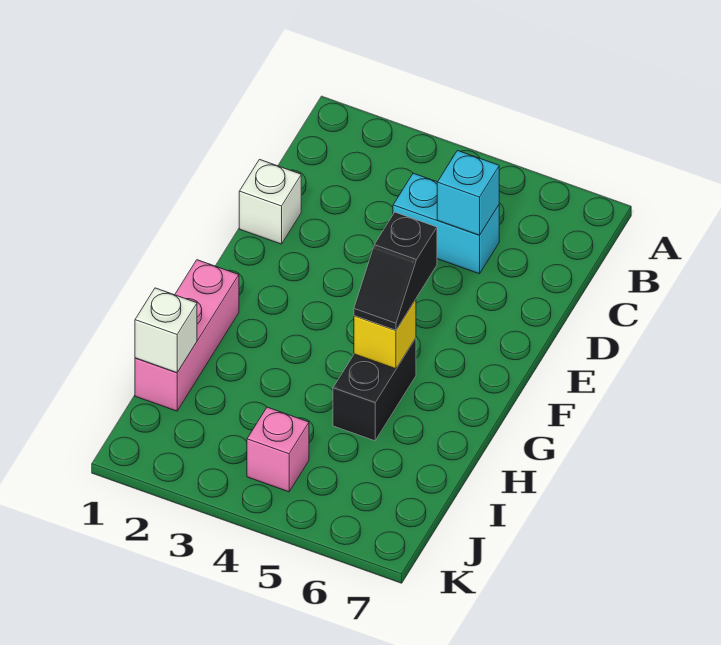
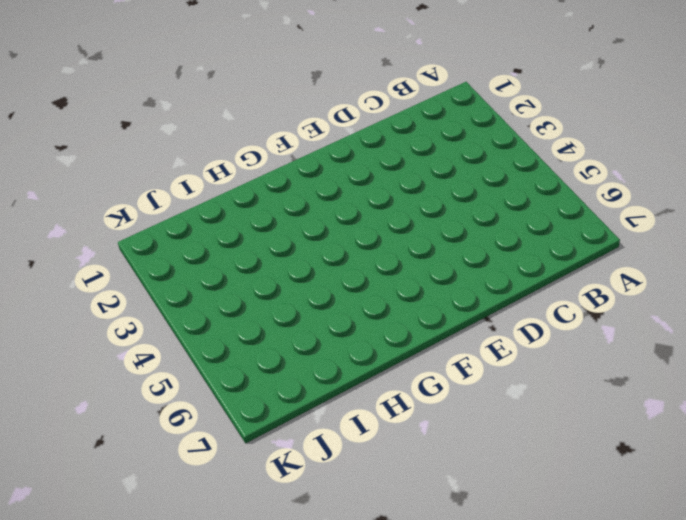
none -> cyan brick C4:C5 level 1
none -> white brick D1 level 1

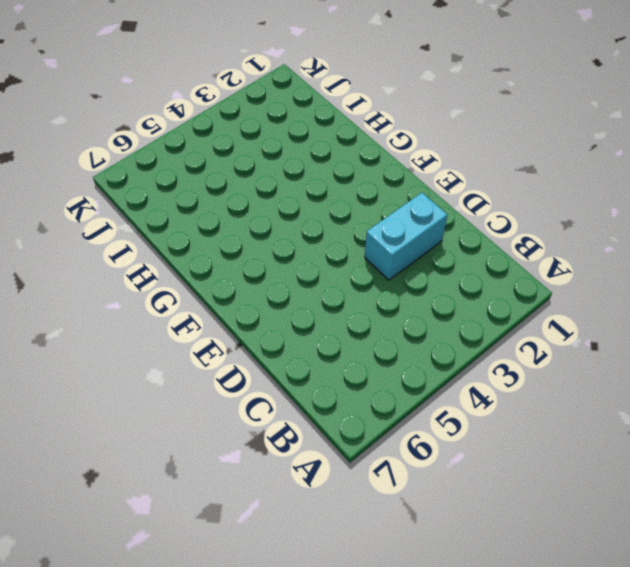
cyan brick D2:D3 level 1 -> cyan brick C4:C5 level 1
none -> white brick D1 level 1
none -> pink brick G1:I1 level 1

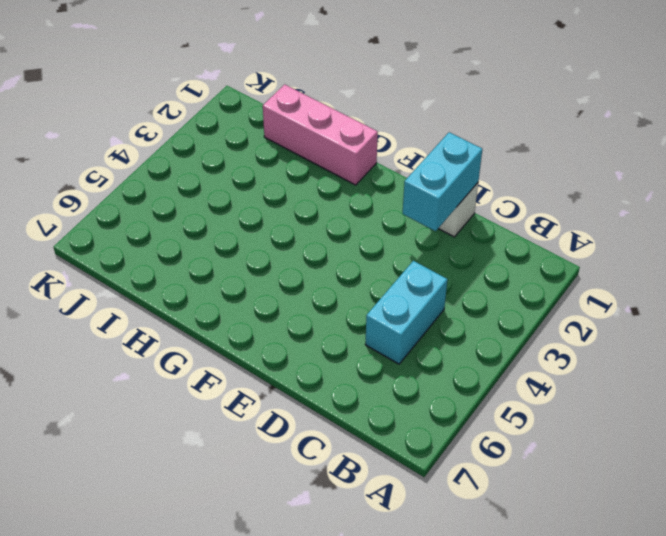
cyan brick D1:D2 level 2 -> none
none -> black brick G5:H5 level 1
none -> pink brick J4 level 1

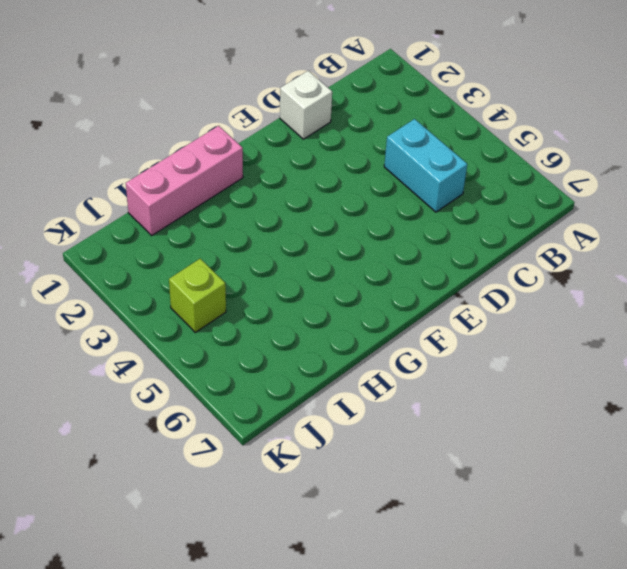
lime brick J4 level 1 -> pink brick J4 level 1
none -> black brick G5:H5 level 1
none -> cyan brick C5 level 2

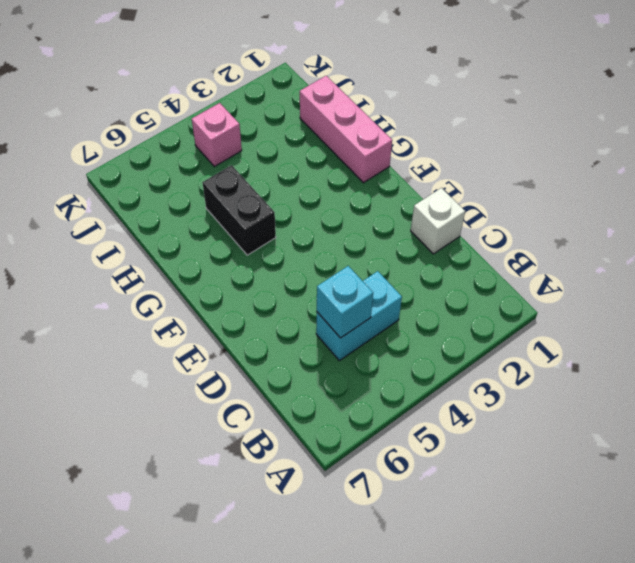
none -> yellow brick G5 level 2
none -> white brick I1 level 2

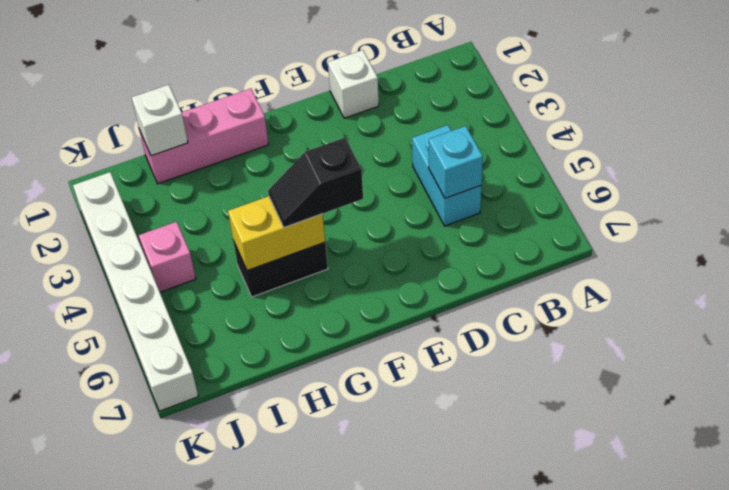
yellow brick G5:H5 level 2 -> yellow brick G5 level 2
white brick K2:K7 level 1 -> none

